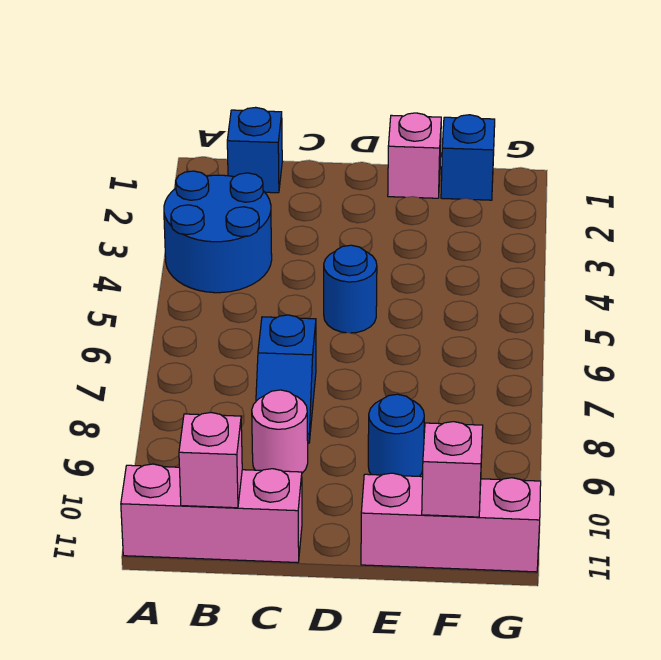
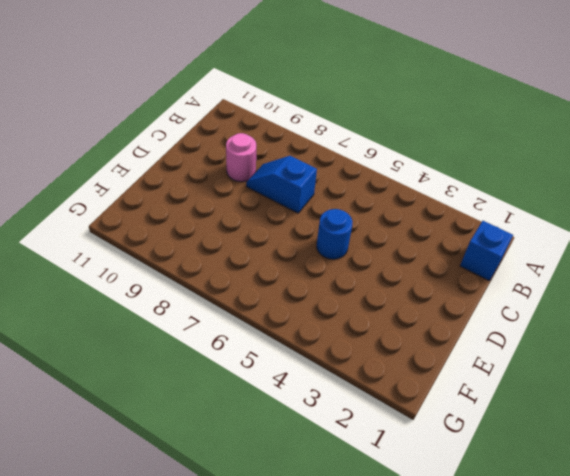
none -> blue round brick A3:B4 level 1
none -> pink brick A11:C11 level 1
none -> pink brick E1 level 1

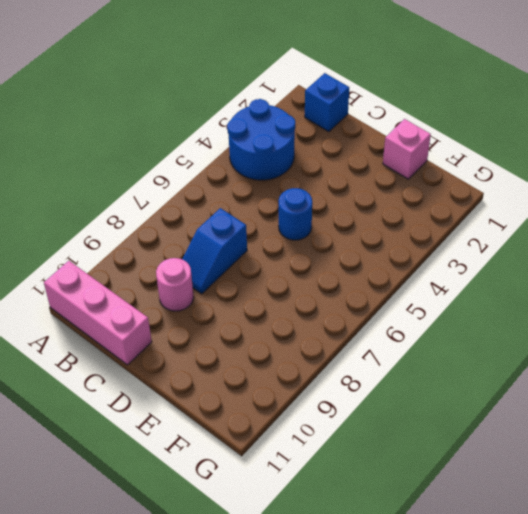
none -> blue round brick E9 level 1
none -> pink brick E11:G11 level 1
none -> blue brick F1 level 1

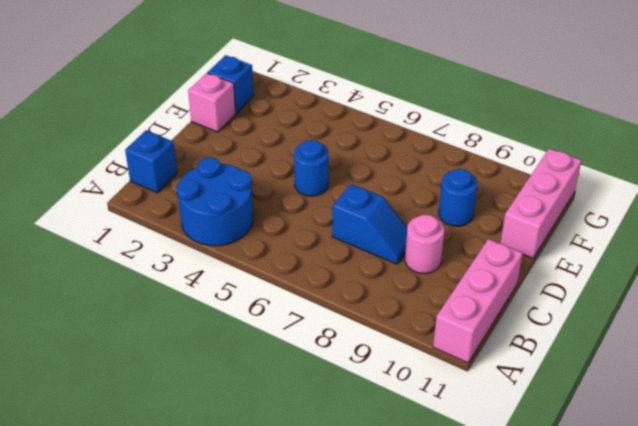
none -> pink brick B11 level 2
none -> pink brick F11 level 2

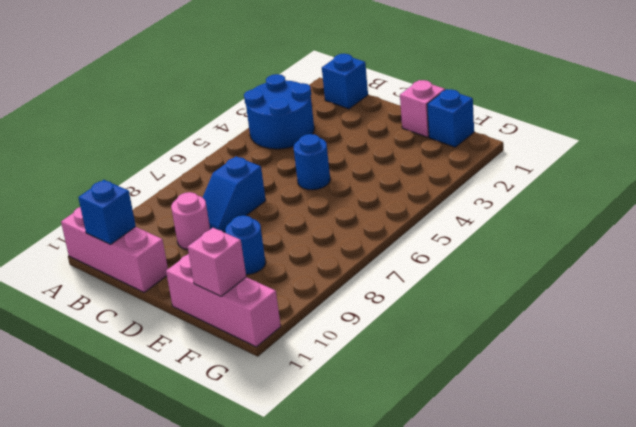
blue brick B11 level 2 -> pink brick B11 level 2

